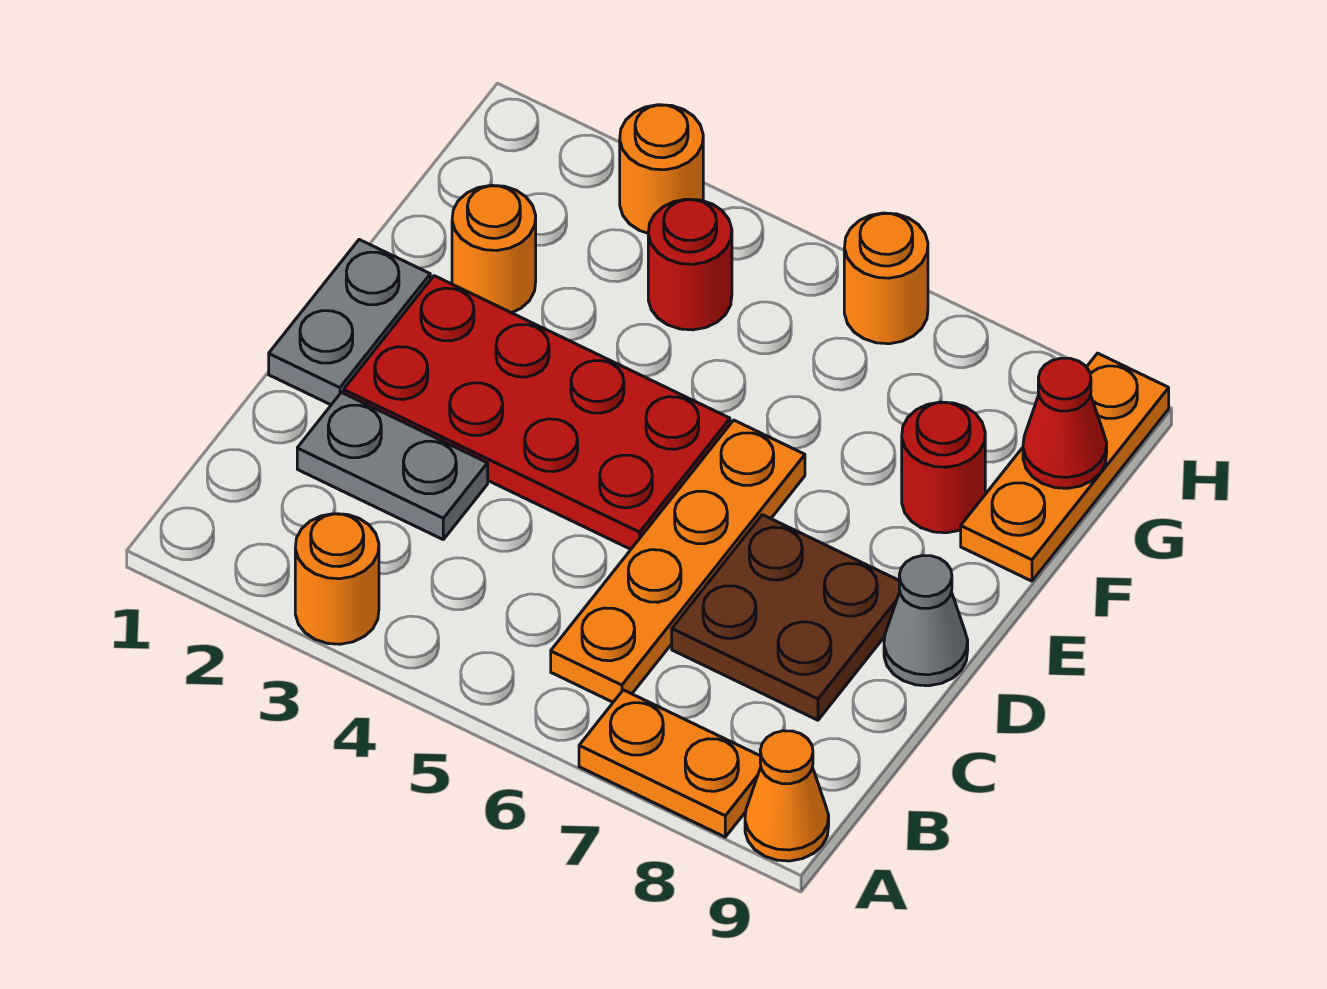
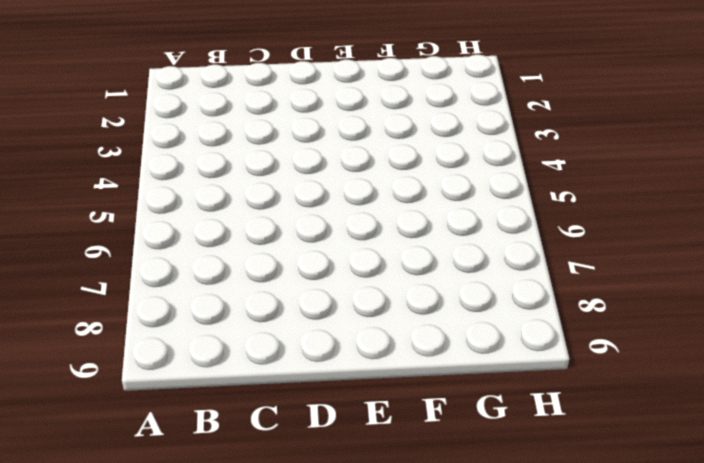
none -> orange round brick A3 level 1
none -> orange plate A7:A8 level 1
none -> orange cone A9 level 1

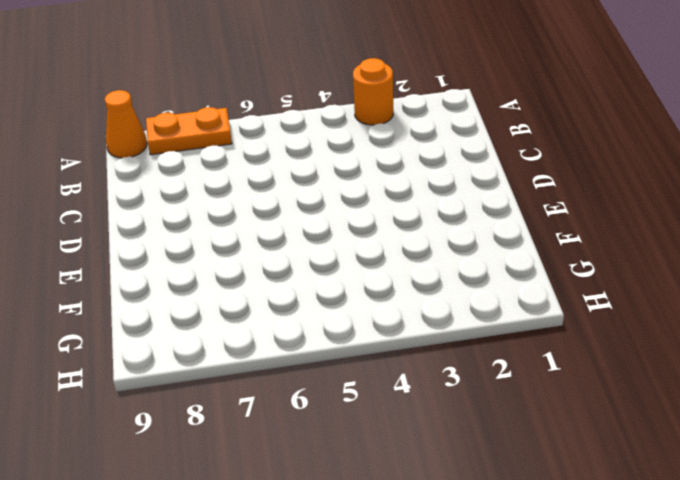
none -> orange plate B6:E6 level 1
none -> grey plate C2:C3 level 1
none -> brown plate C7:D8 level 1

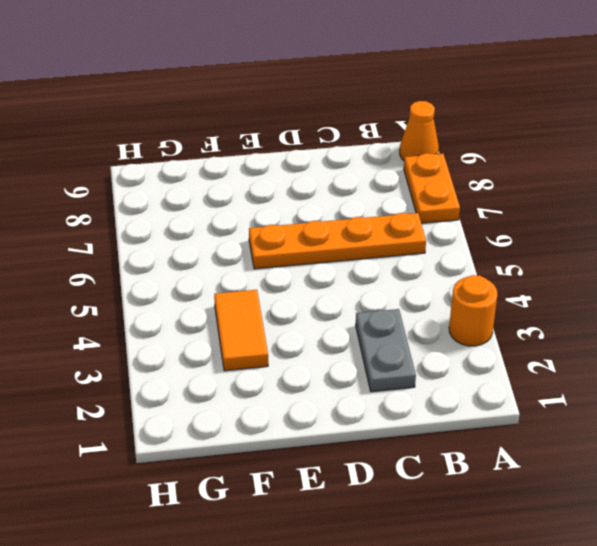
orange tile F3:F4 level 1 -> none
none -> brown plate C7:D8 level 1
none -> grey plate D1:E1 level 1
none -> red plate D2:E5 level 1

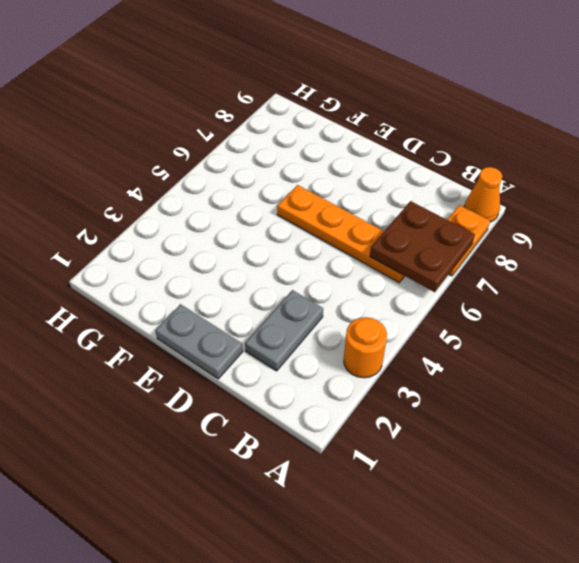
brown plate A6:B7 level 2 -> brown plate C7:D8 level 1
none -> red plate D2:E5 level 1
none -> grey cone D9 level 1
none -> orange round brick F2 level 1

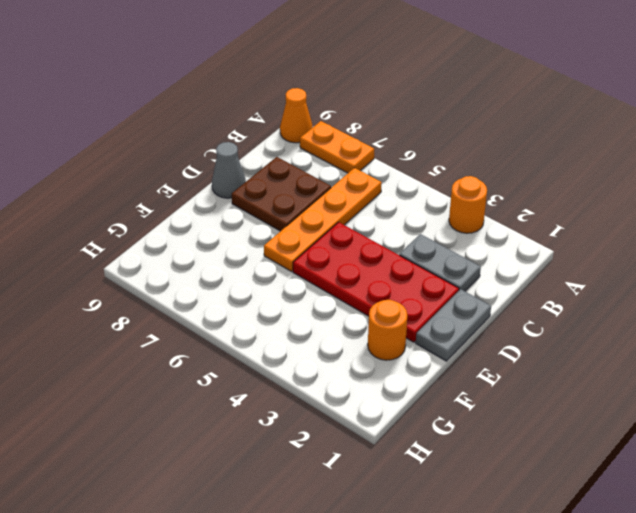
none -> red round brick F8 level 1
none -> orange plate F9:H9 level 1
none -> red round brick G4 level 1

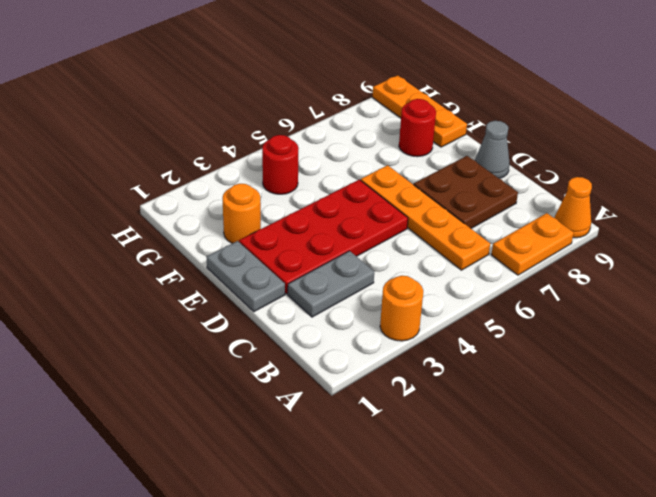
none -> orange round brick H3 level 1
none -> orange round brick H6 level 1
none -> red cone G9 level 2

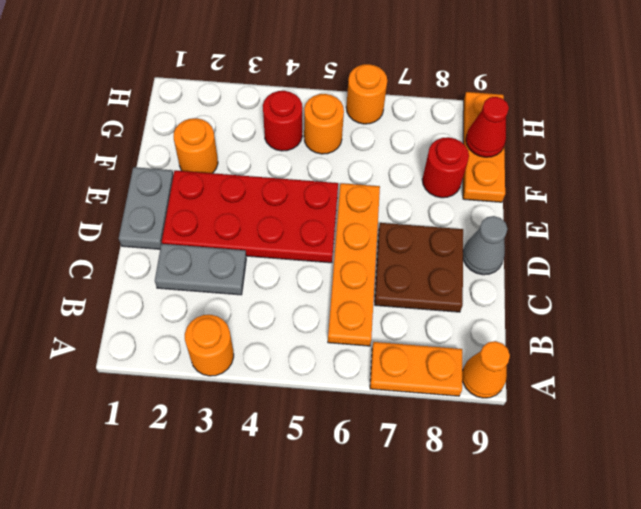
orange round brick G5 level 1 -> orange round brick H3 level 1

